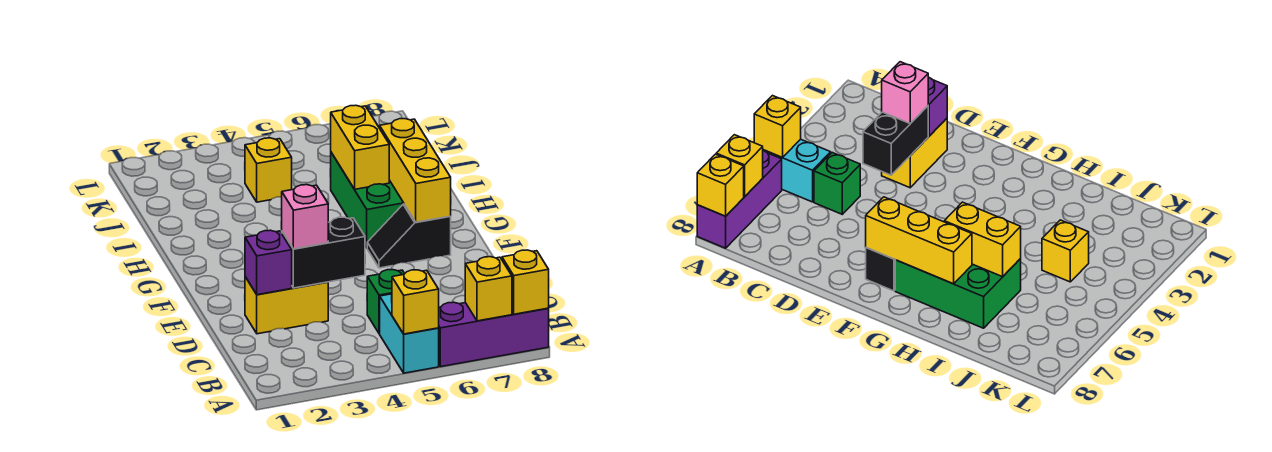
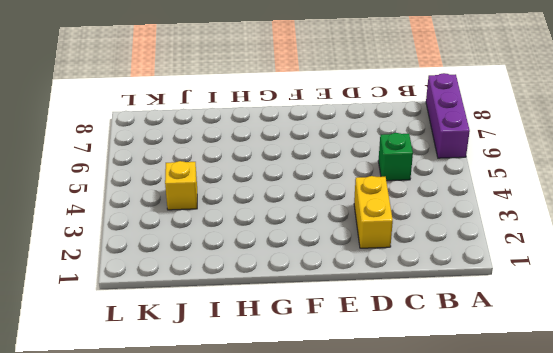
none -> cyan brick A5:B5 level 1
none -> black slope F6:F7 level 1 top 7
none -> green brick G6:I7 level 1

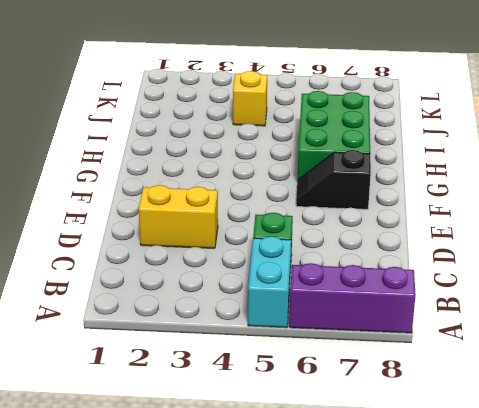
none -> yellow brick A5 level 2
none -> yellow brick A7 level 2
none -> yellow brick A8 level 2

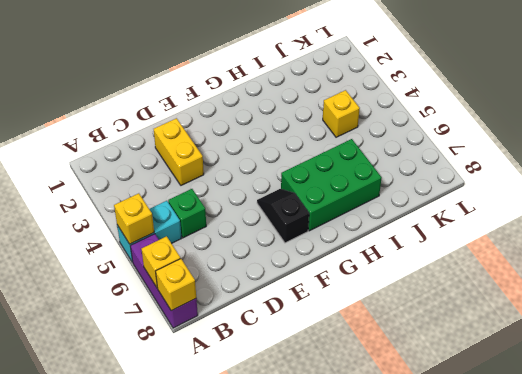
none -> purple brick D2 level 2
none -> black brick D3:D4 level 2
none -> yellow brick F7:H7 level 2

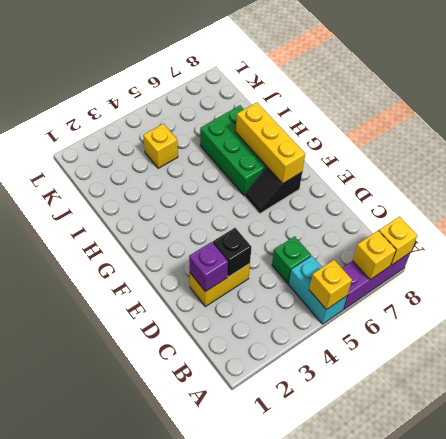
black brick D3 level 2 -> black brick D3:D4 level 2
none -> yellow brick H6:I6 level 2
none -> pink brick D3 level 3

